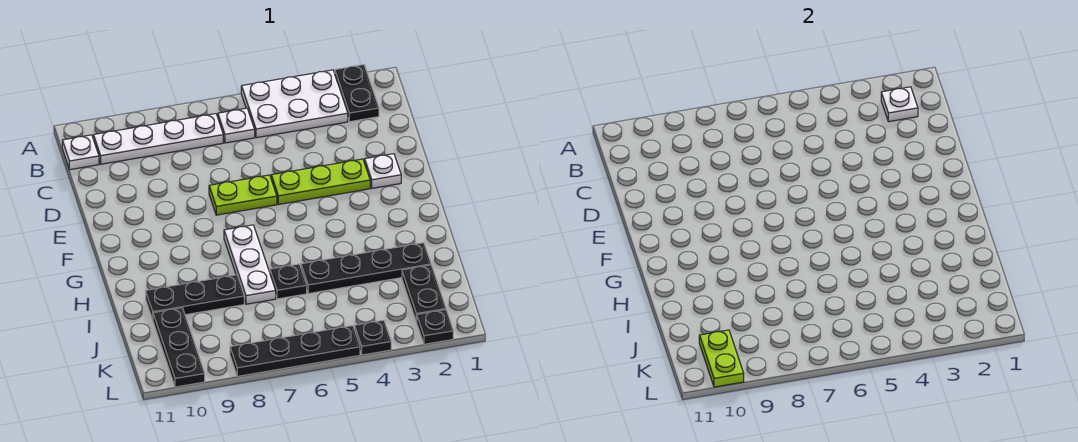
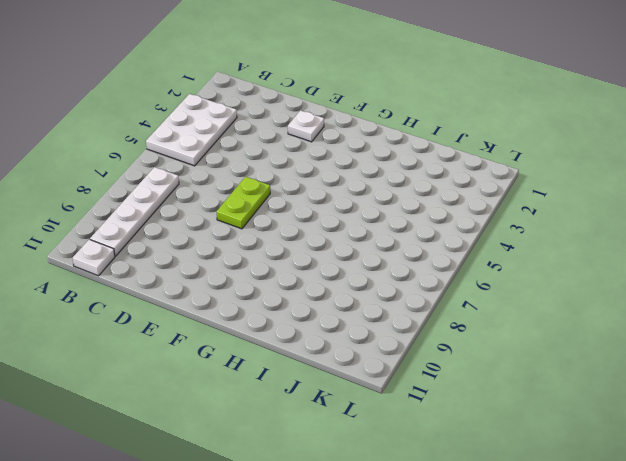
none -> black plate A2:B2 level 1
none -> white plate B6 level 1
none -> lime plate E3:E5 level 1

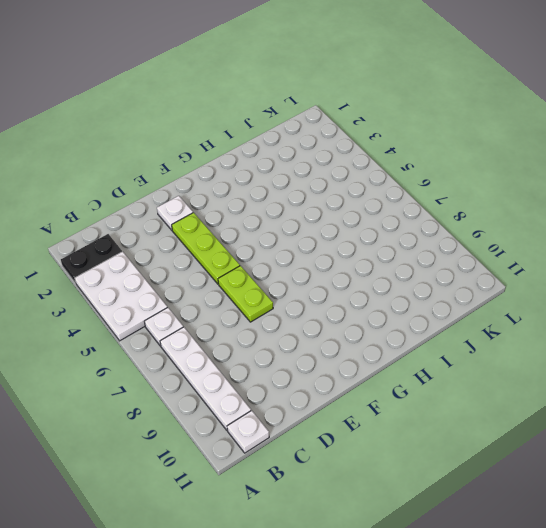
none -> white plate G7:I7 level 1
none -> black plate I2:I5 level 1
none -> black plate I6 level 1

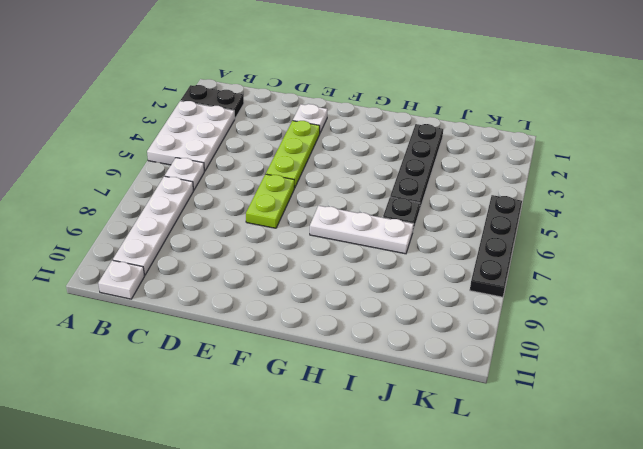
none -> black plate I8:I10 level 1
none -> black plate J2:K2 level 1
none -> black plate J10:L10 level 1

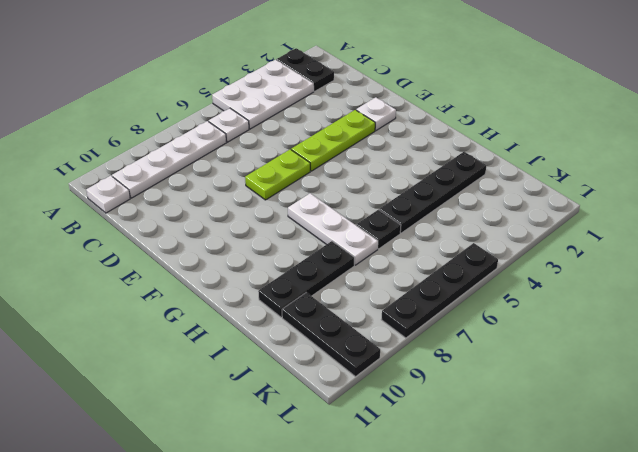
none -> black plate J2:K2 level 1
none -> black plate L2 level 1
none -> black plate L4 level 1

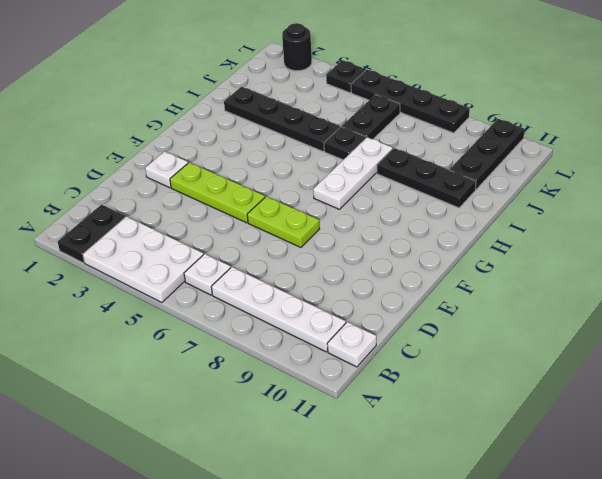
black plate J6:K6 level 1 -> black plate J2:K2 level 1
black round brick L2 level 1 -> black plate L2 level 1
none -> white plate B2 level 2
none -> lime plate K10:L10 level 2

